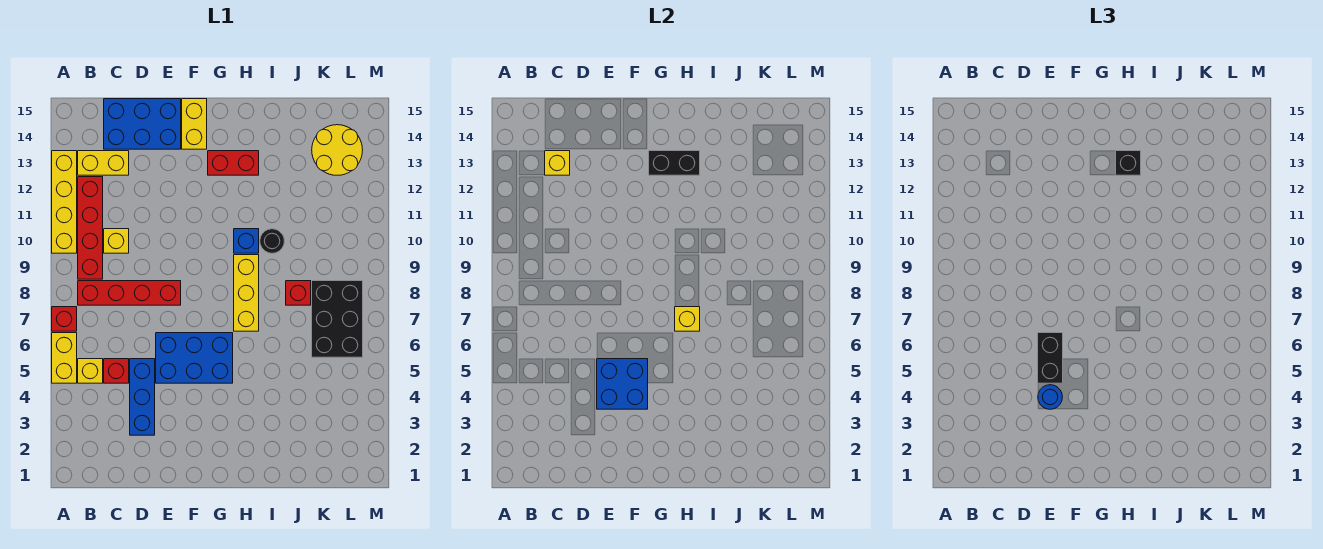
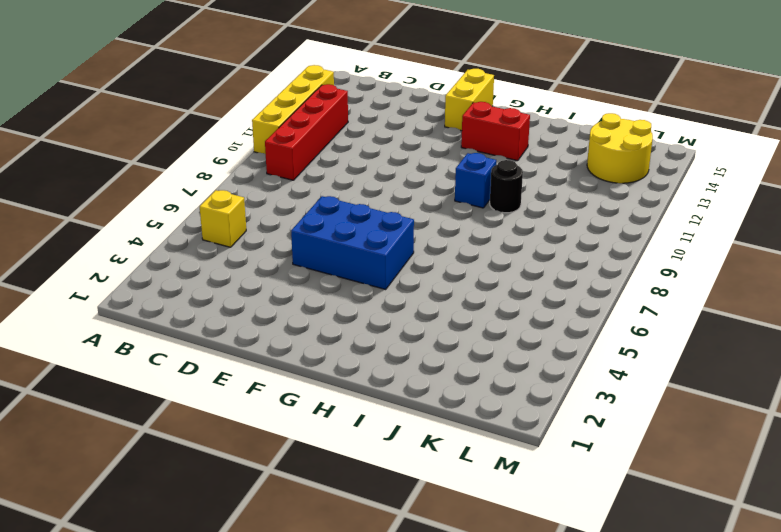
none -> yellow brick A5:A6 level 1
none -> red brick A7 level 1
none -> red brick B8:E8 level 1

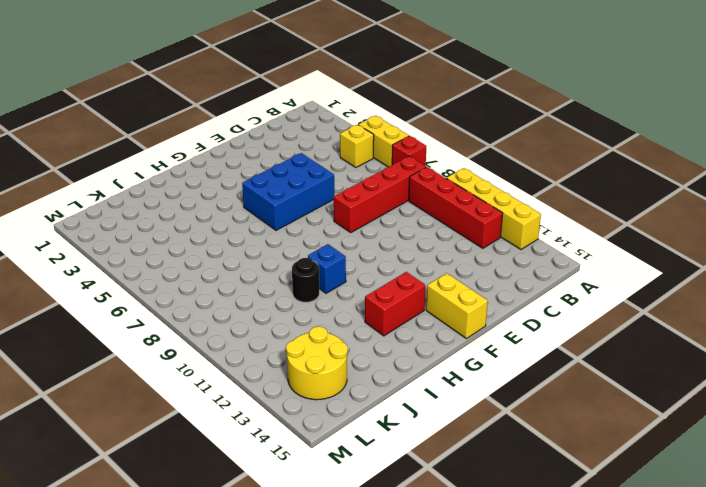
none -> yellow brick B13:C13 level 1
none -> red brick C5 level 1
none -> yellow brick C10 level 1

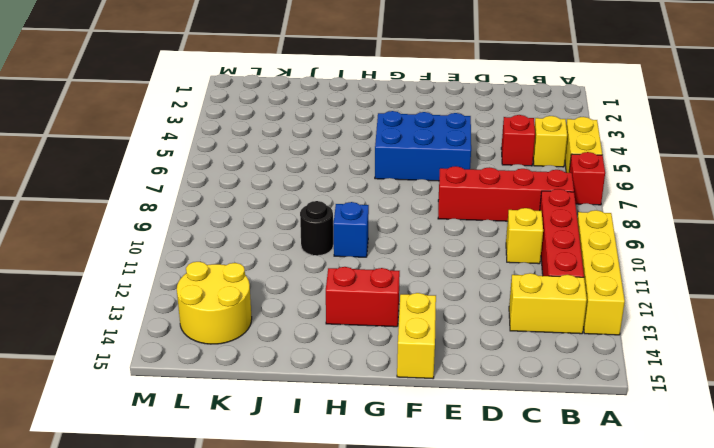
none -> blue brick C14:E15 level 1
none -> blue brick D3:D5 level 1
none -> yellow brick H7:H9 level 1

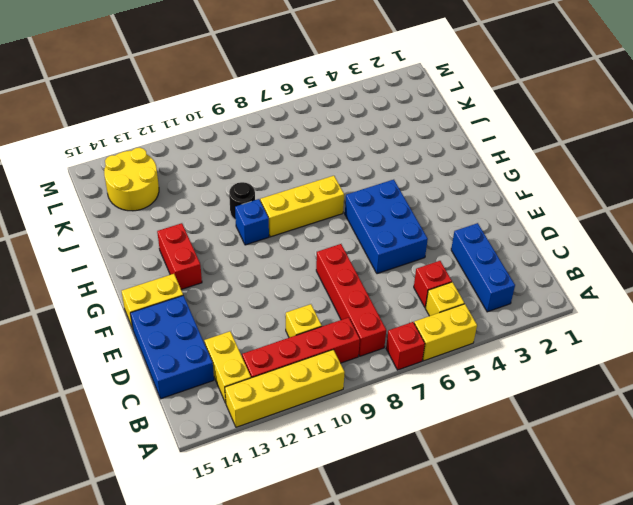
blue brick B3:D3 level 1 -> blue brick D3:D5 level 1
none -> red brick J8 level 1
none -> black brick K6:L8 level 1
none -> yellow brick C13 level 2

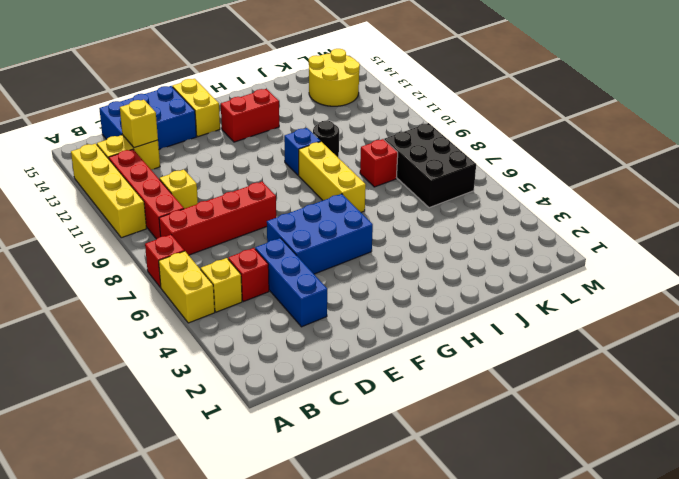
none -> blue brick E4:F5 level 2
none -> black brick G13:H13 level 2
none -> yellow brick H7 level 2

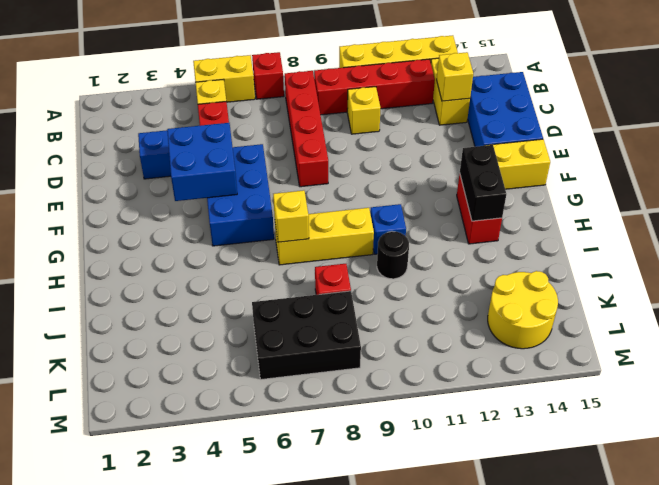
none -> blue round brick E4 level 3
none -> black brick E5:E6 level 3
none -> black brick H13 level 3

